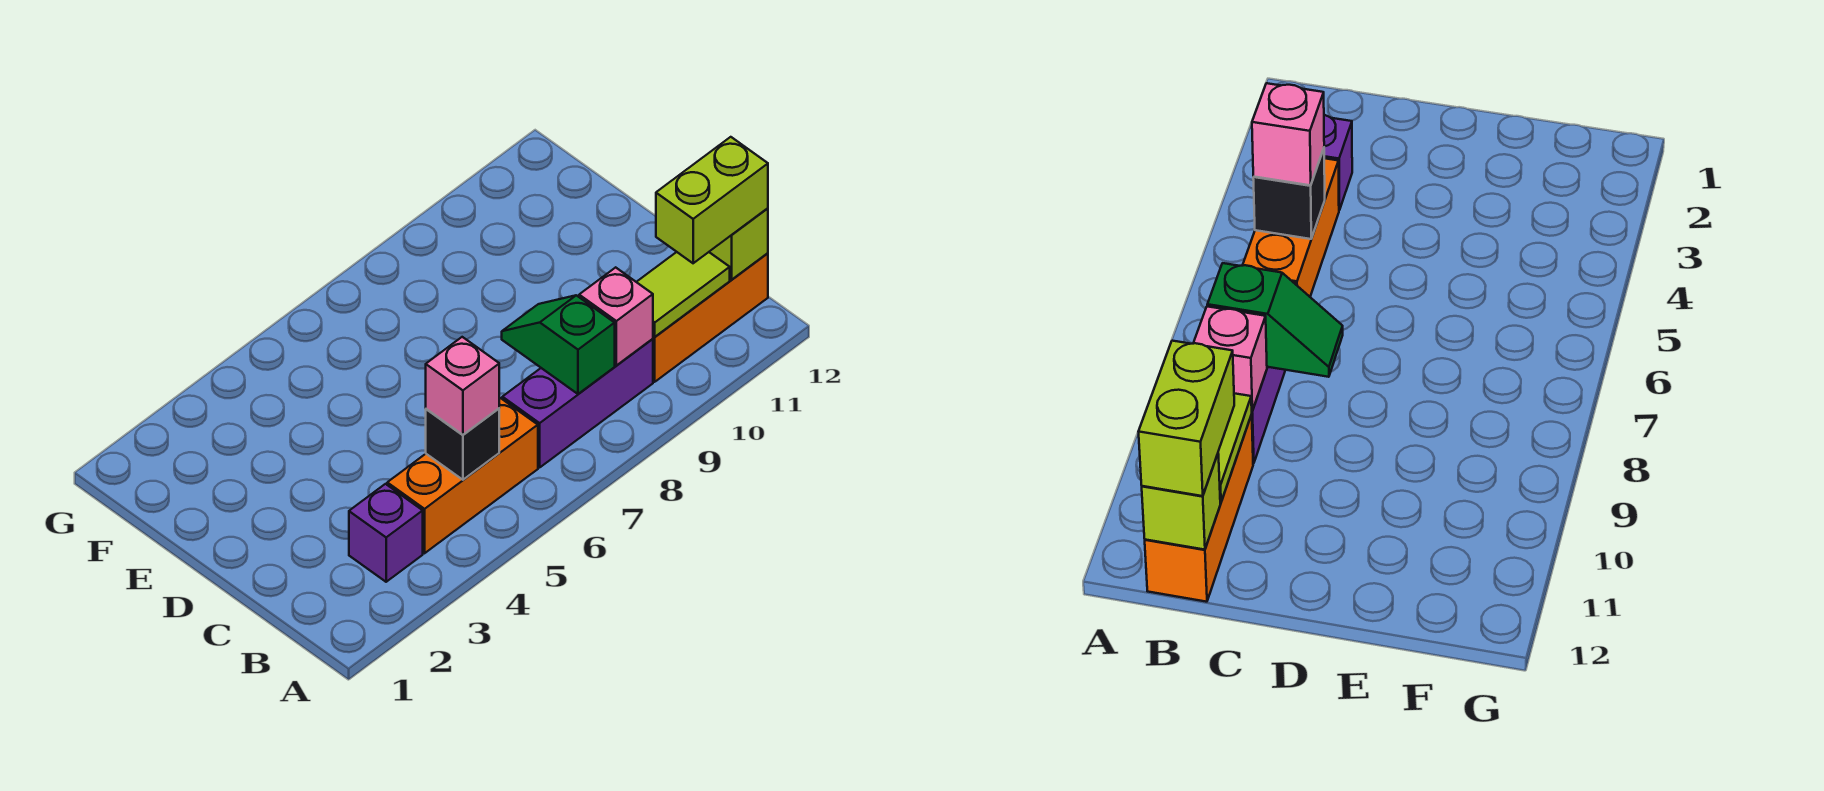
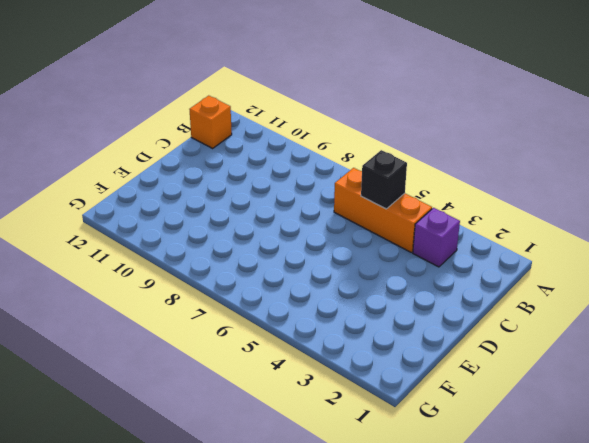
orange brick B12 level 1 -> orange brick B10:B12 level 1
none -> purple brick B7:B9 level 1
none -> green slope B8:C8 level 2 top B

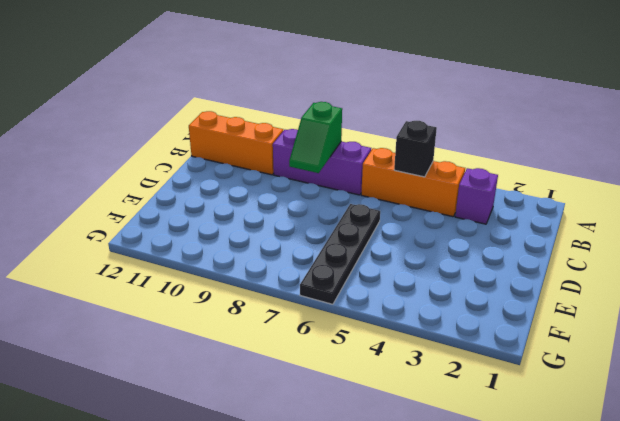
black plate D6:G6 level 1 -> none
none -> pink brick B9 level 2
none -> lime tile B10:B11 level 2

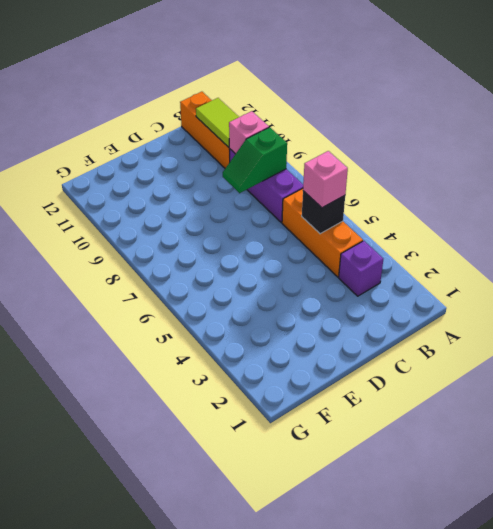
none -> lime brick B12 level 2
none -> lime brick B11:B12 level 3

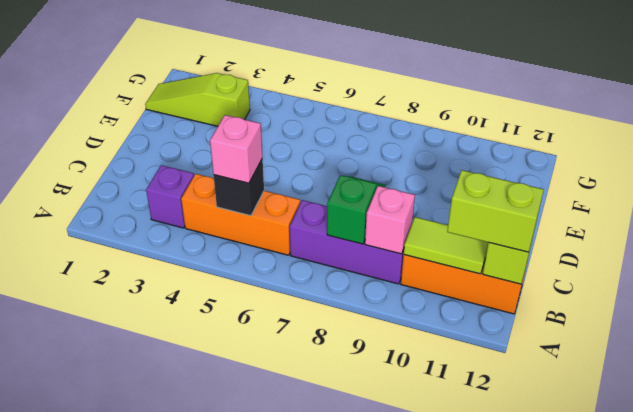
lime slope F1:F3 level 1 top 3 -> none

